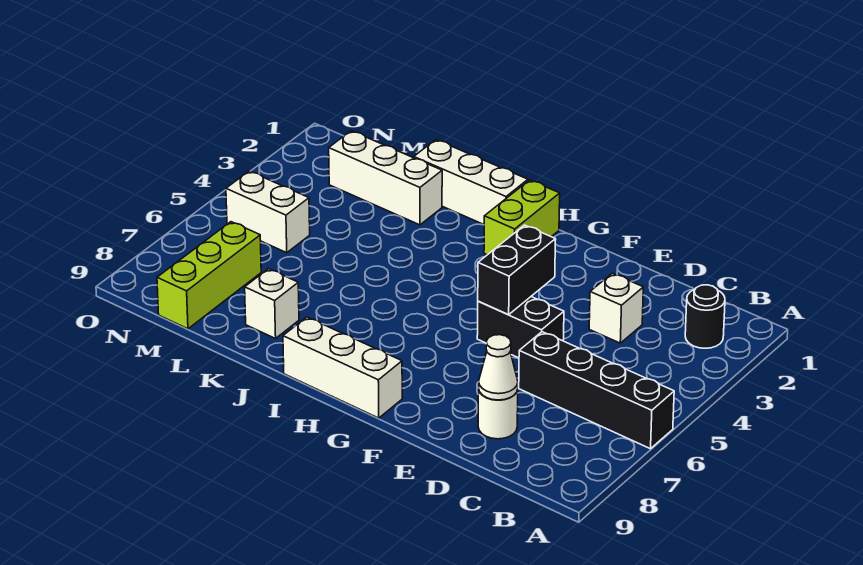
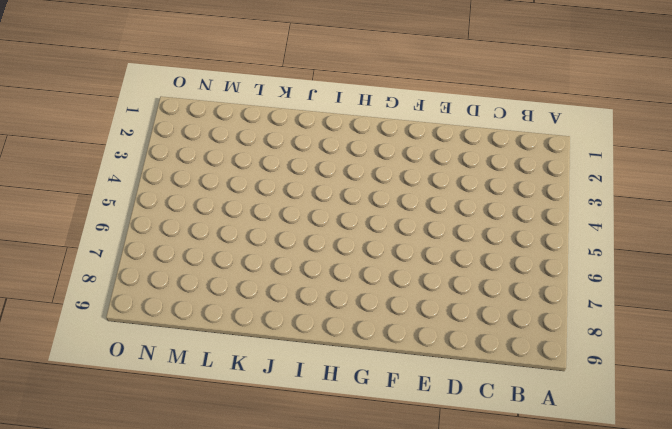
none -> black brick A6:D6 level 1
none -> black round brick B2 level 1
none -> white brick D3 level 1

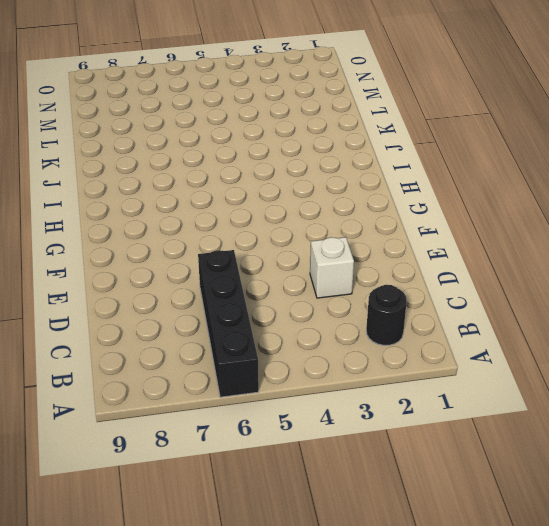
none -> white round brick D8 level 1
none -> black brick E5:F5 level 1
none -> white brick G9:I9 level 1

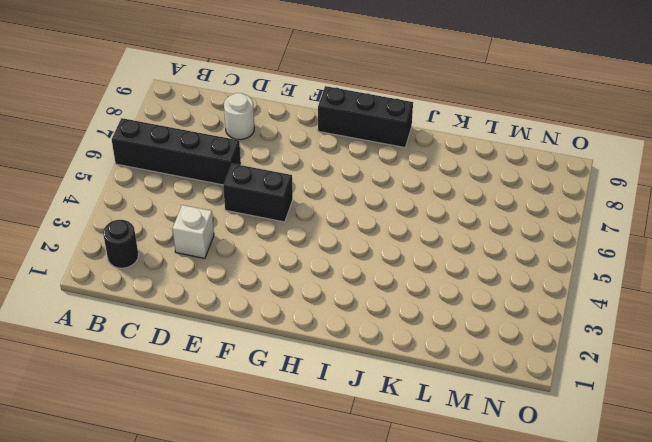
black brick G9:I9 level 1 -> white brick G9:I9 level 1
none -> lime brick H1:H2 level 1
none -> white brick I1:K1 level 1
none -> white brick K2:M2 level 1

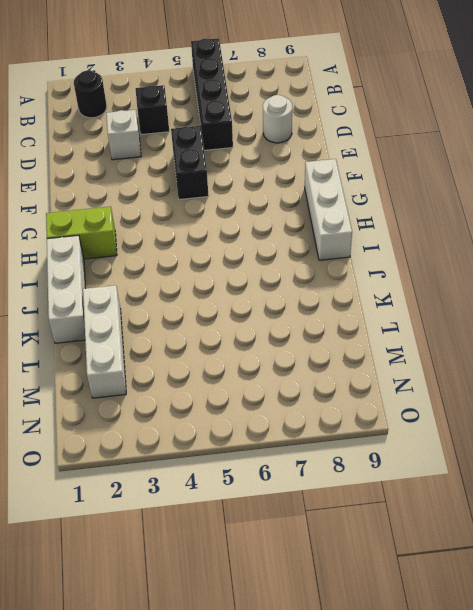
black brick C4 level 1 -> none
none -> white brick K8 level 1
none -> white brick M5:N5 level 1
none -> lime brick M7:M9 level 1

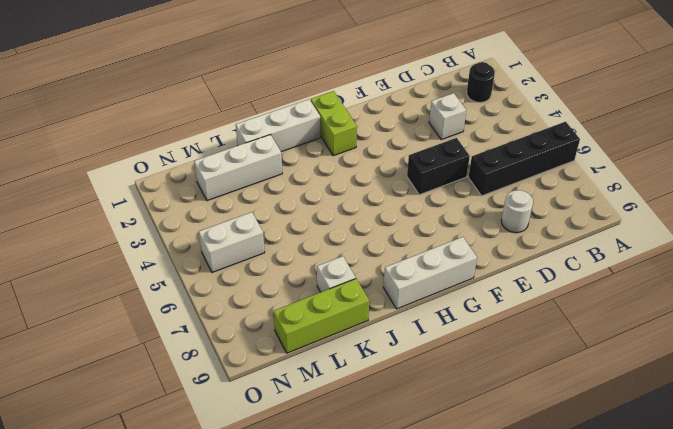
lime brick K9:M9 level 1 -> lime brick M7:M9 level 1
none -> white cone D8 level 2
none -> black brick F4:F5 level 2

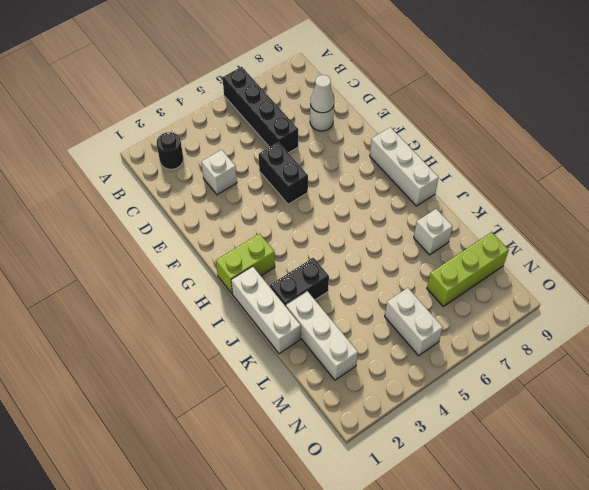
black brick J2:J3 level 1 -> black brick F4:F5 level 2

